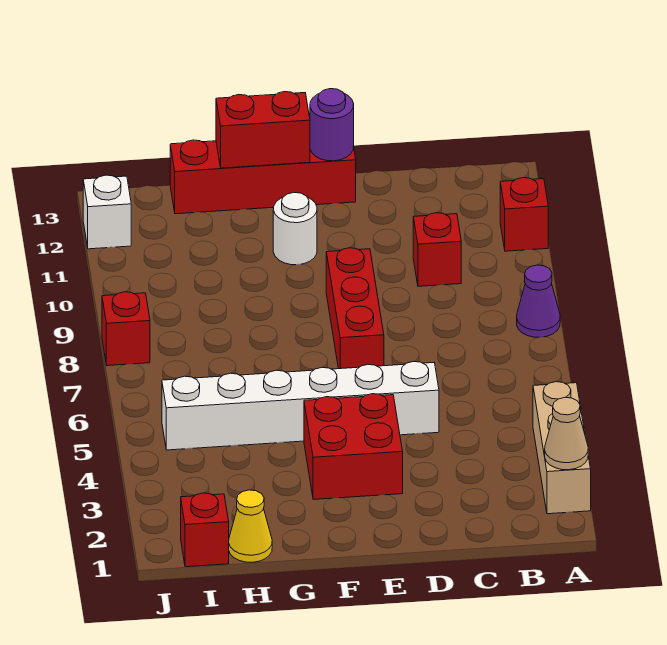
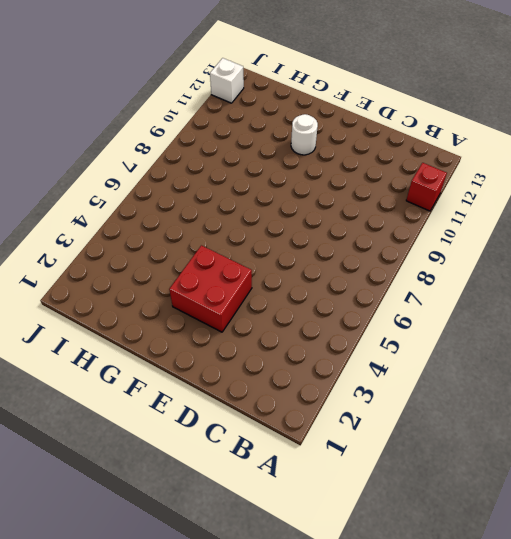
none -> tan brick A2:A4 level 1
none -> purple cone A8 level 1
none -> red brick C10 level 1

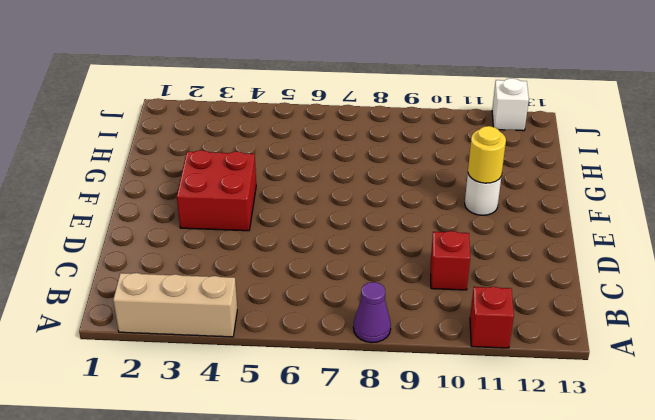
yellow round brick F11 level 2 -> none
none -> white brick D5:I5 level 1
none -> red brick E7:E9 level 1
none -> red brick E13:H13 level 1

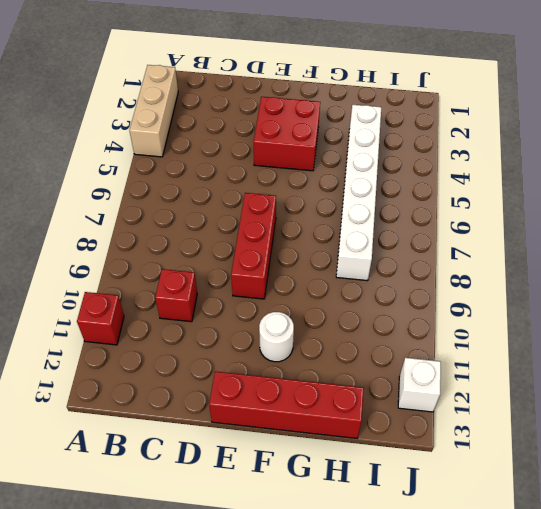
white brick H3:H8 level 1 -> white brick D5:I5 level 1
none -> purple cone A8 level 1
none -> yellow cone H1 level 1
none -> red brick I1 level 1

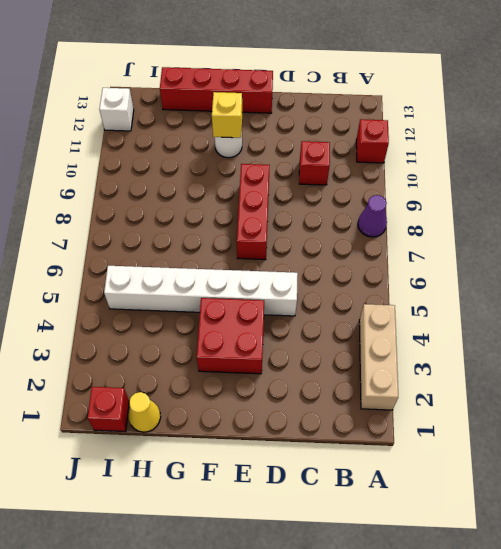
yellow brick F11 level 2 -> none
none -> red brick J8 level 1
none -> tan cone A2 level 2
none -> purple round brick E13 level 2

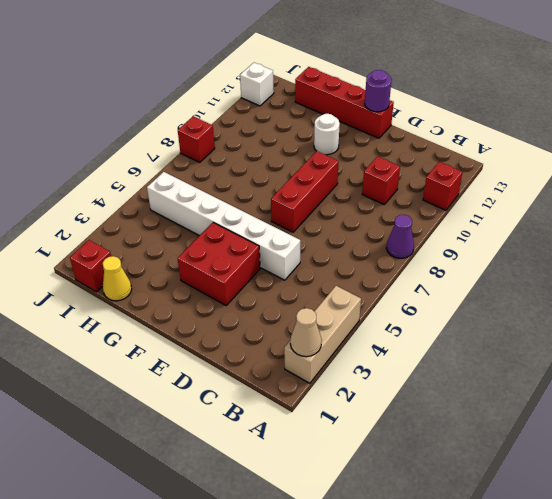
none -> red brick F13:G13 level 2

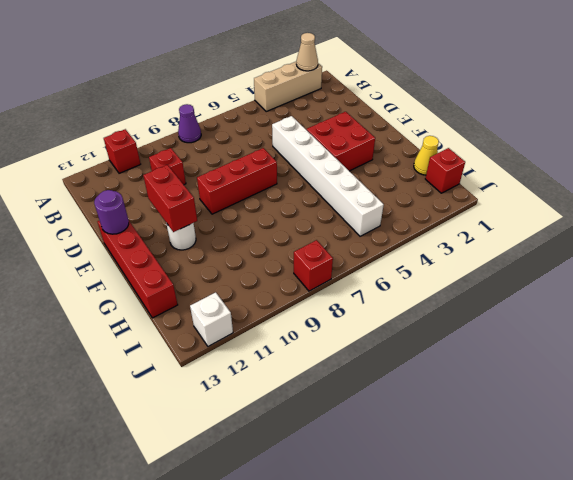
red brick E11:F11 level 2 -> red brick F13:G13 level 2

